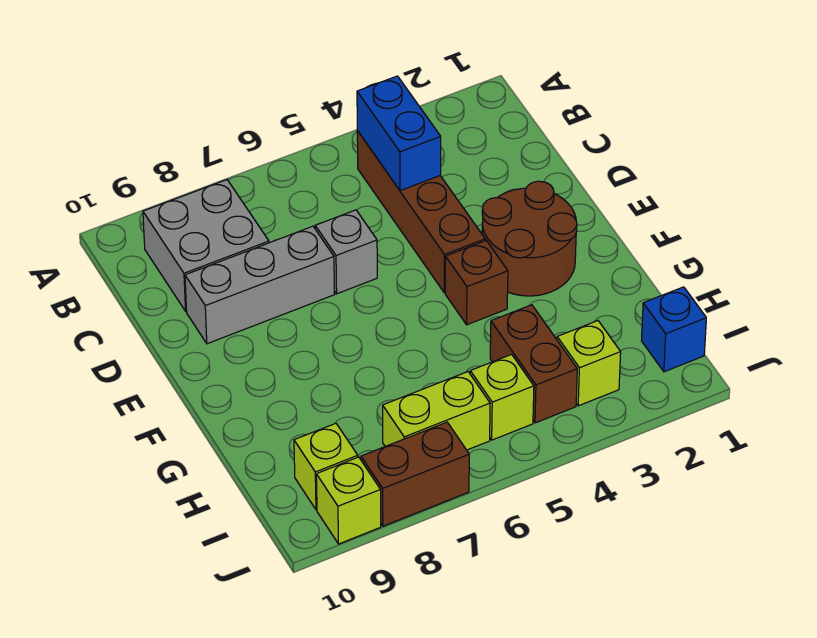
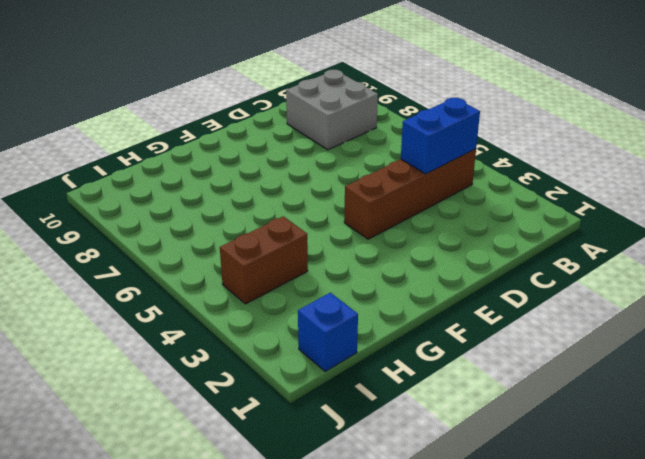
none -> grey brick D6 level 1
none -> grey brick D7:D9 level 1
none -> brown round brick E2:F3 level 1

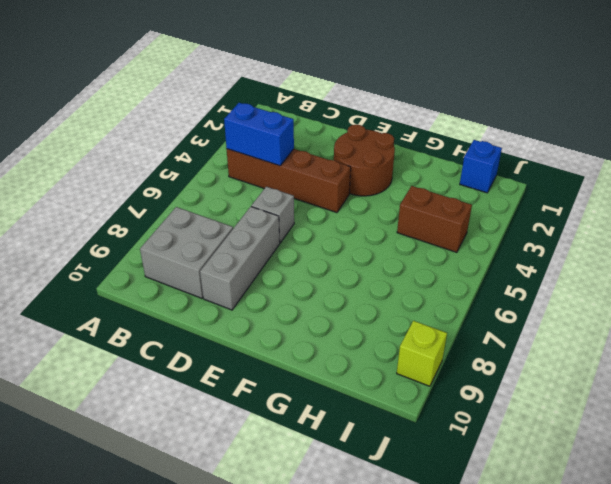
none -> brown brick F4 level 1
none -> lime brick I3 level 1
none -> lime brick I5 level 1

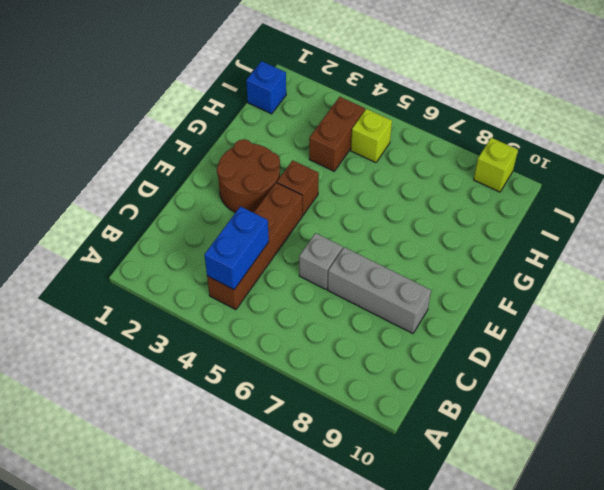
none -> grey brick B8:C9 level 1
none -> lime brick I3 level 1
none -> lime brick I6:I7 level 1

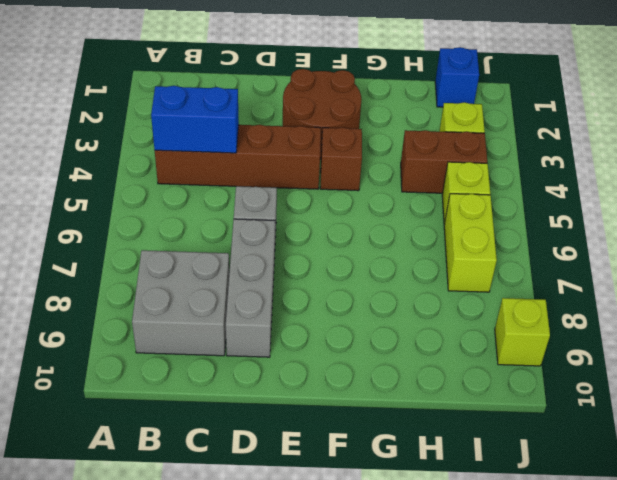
none -> lime brick I9 level 1
none -> brown brick J7:J8 level 1

